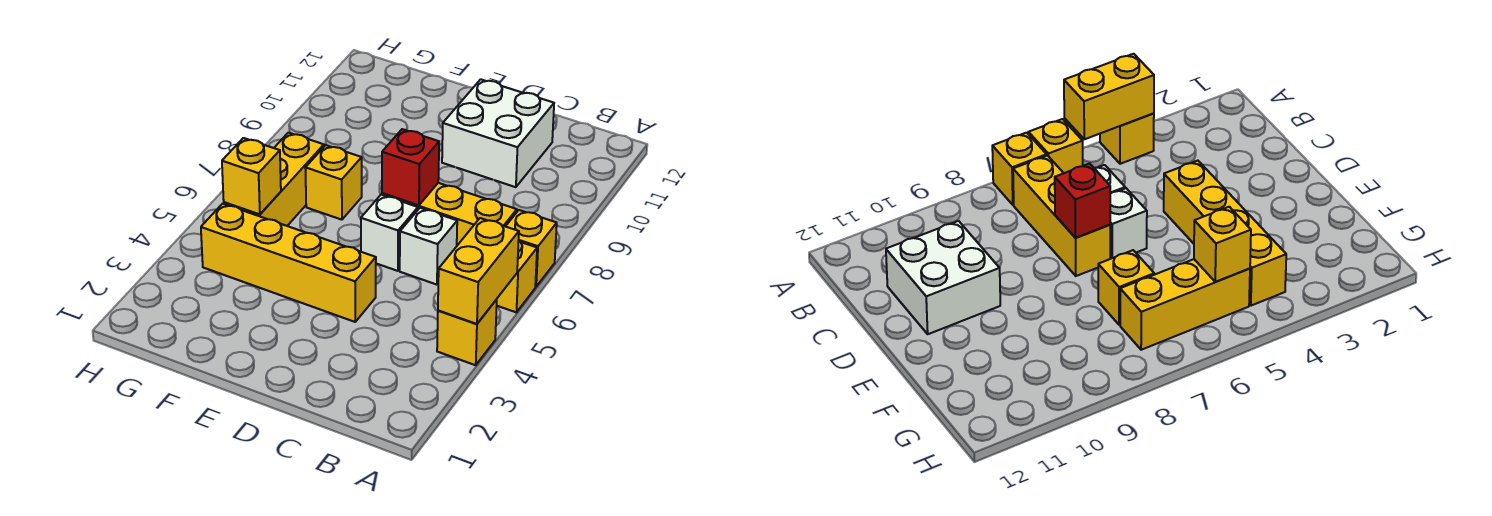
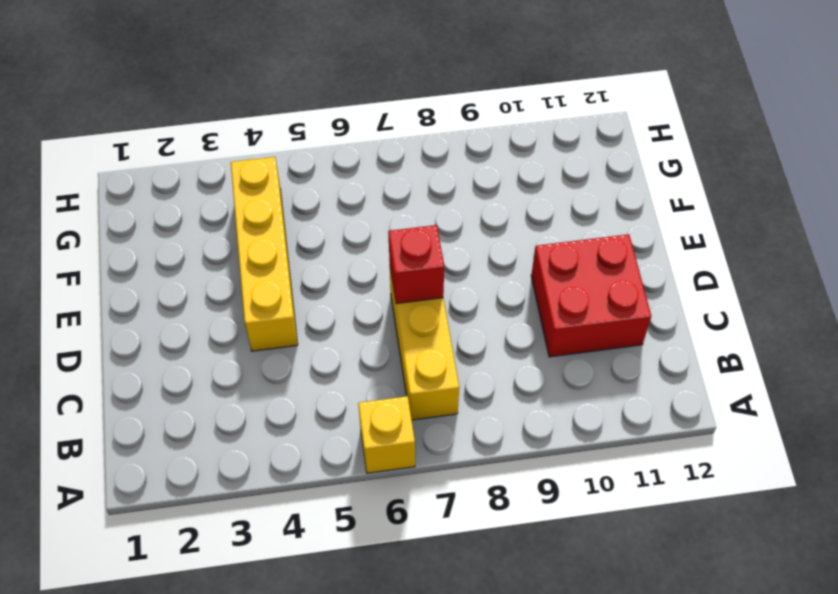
red brick C10:D11 level 1 -> white brick C10:D11 level 1
none -> yellow brick A4 level 1
none -> yellow brick A7 level 1
none -> white brick C6 level 1

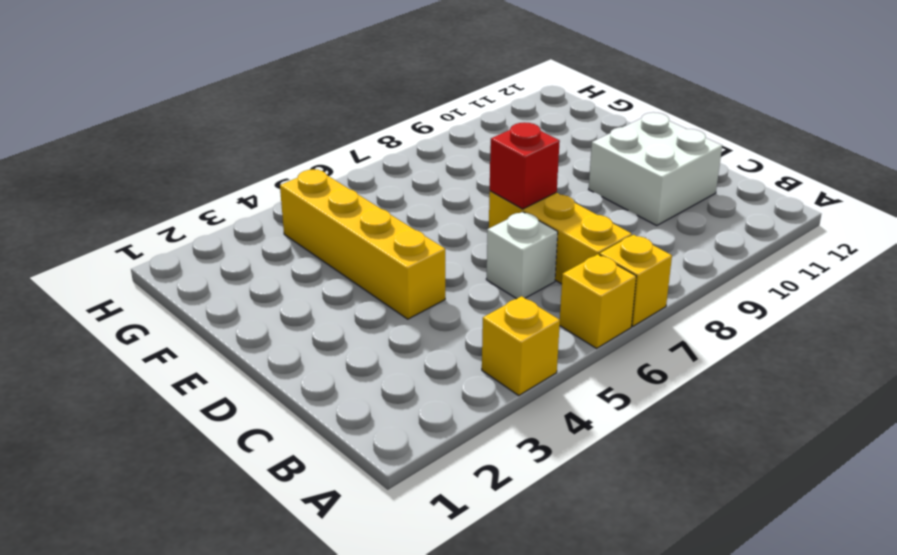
none -> white brick D6 level 1
none -> yellow brick F7 level 1
none -> yellow brick G5:G7 level 1

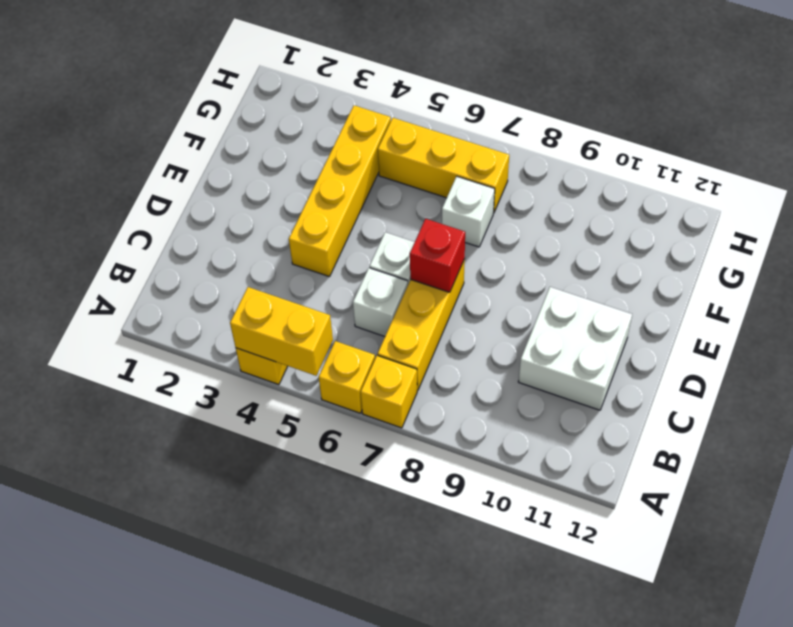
white brick F7 level 1 -> yellow brick F7 level 1
none -> yellow brick G5 level 2

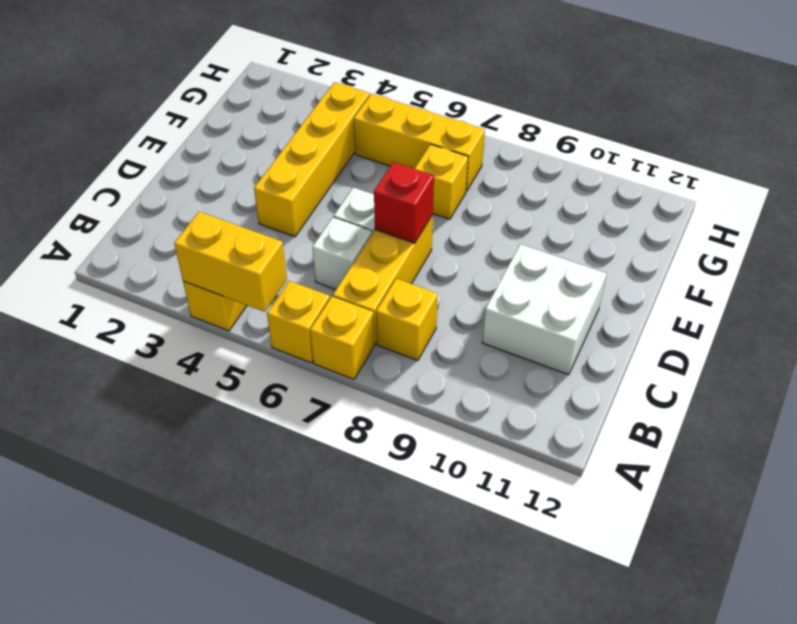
yellow brick B8 level 1 -> yellow brick G5 level 2

